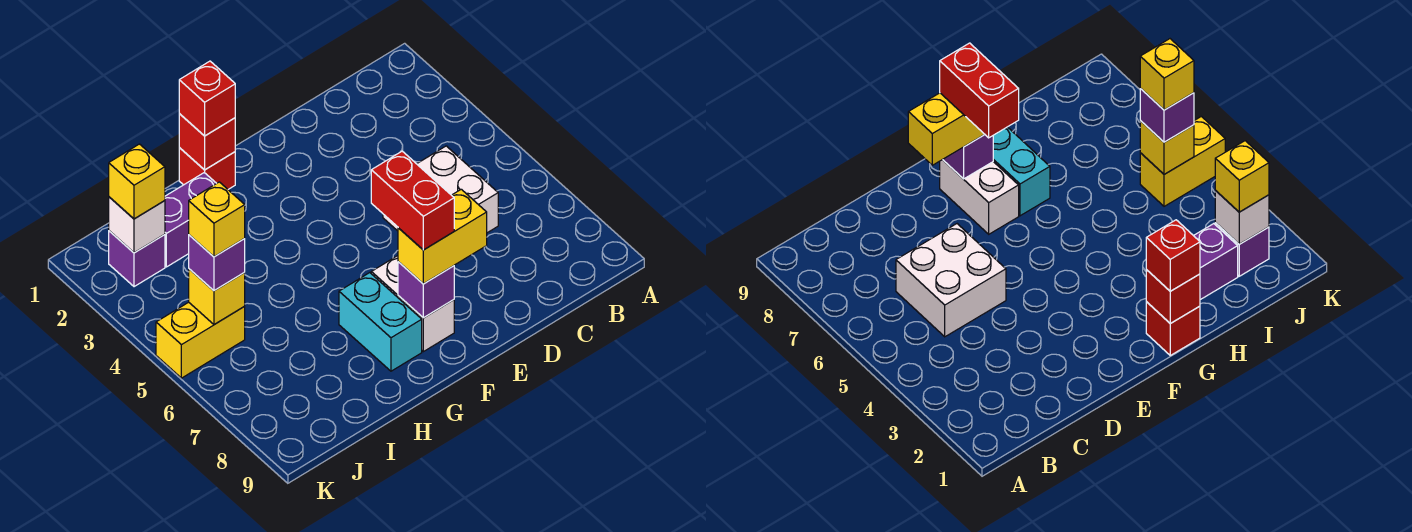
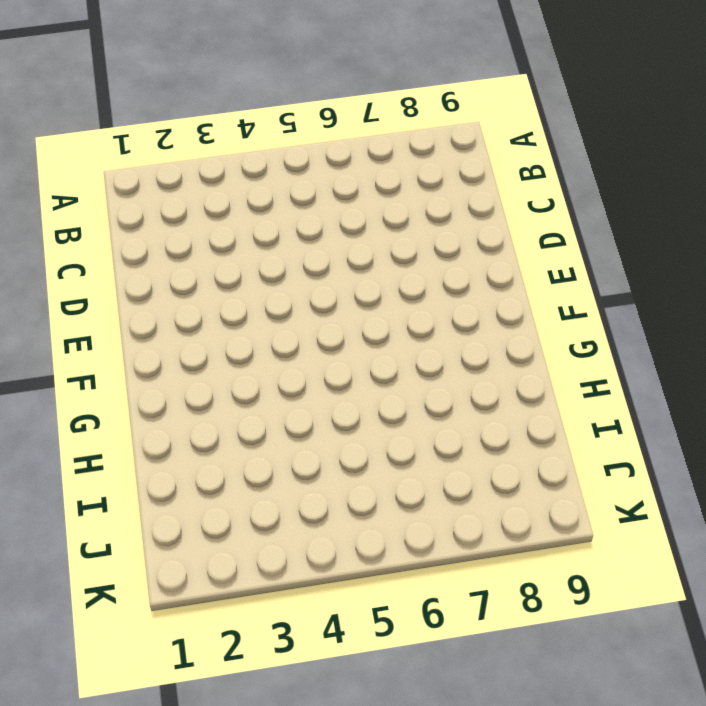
none -> white brick C5:D6 level 1
none -> white brick F7:F8 level 1
none -> red brick G1 level 1

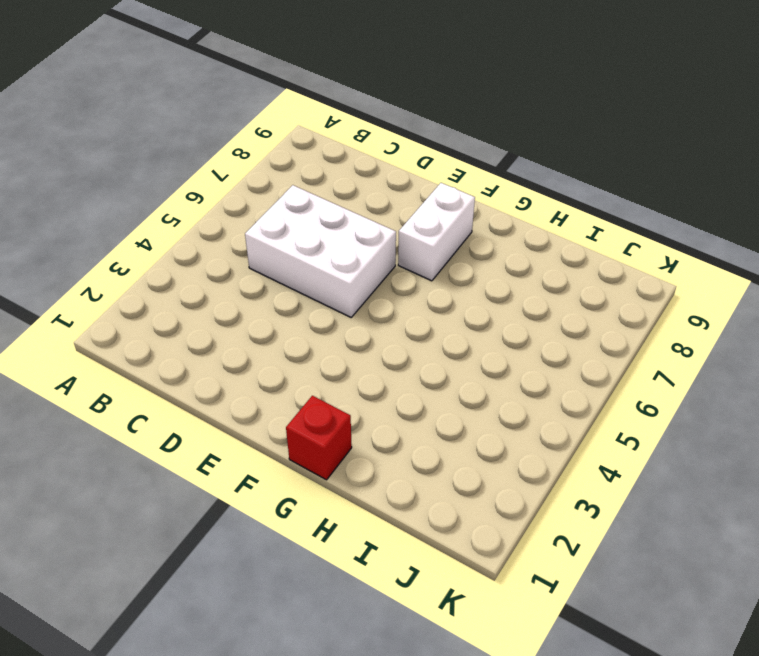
white brick C5:E6 level 1 -> white brick C5:D6 level 1
none -> cyan brick G7:G8 level 1
none -> purple brick H2:I2 level 1
none -> purple brick J2 level 1

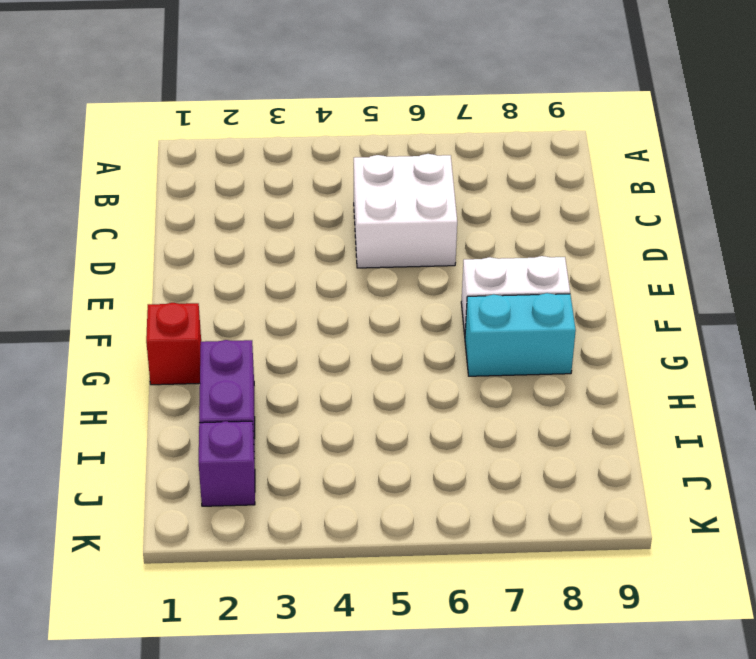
none -> yellow brick J5:K5 level 1
none -> purple brick F8 level 2
none -> red brick G1 level 2

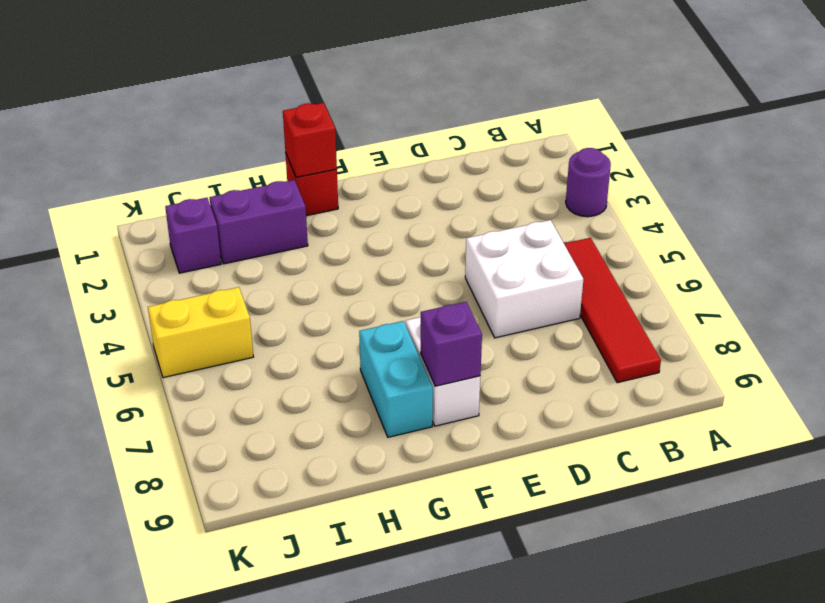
purple round brick A3 level 1 -> none
red tile B5:B8 level 1 -> none
none -> white brick J2 level 2
none -> yellow brick J5 level 2
none -> yellow brick E8:F8 level 3

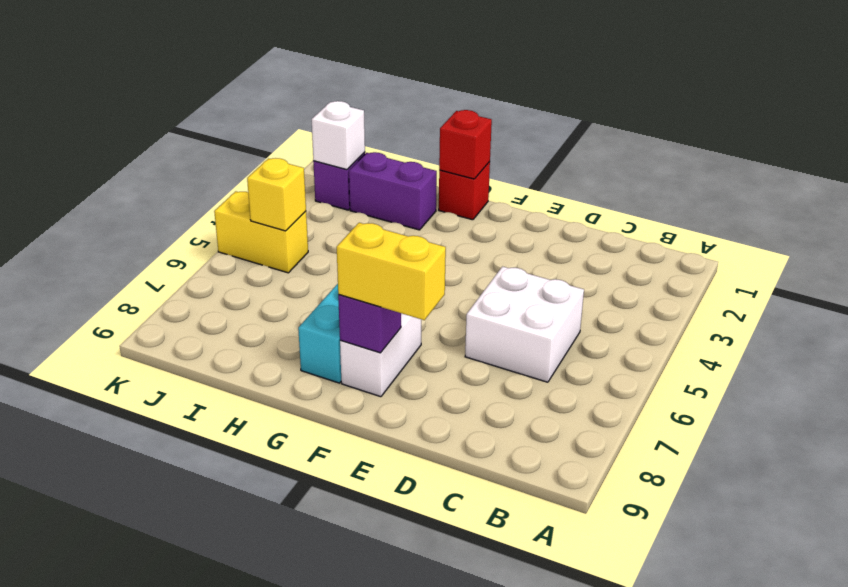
none -> red brick G1 level 3
none -> yellow brick J2 level 3
none -> purple brick J5 level 3

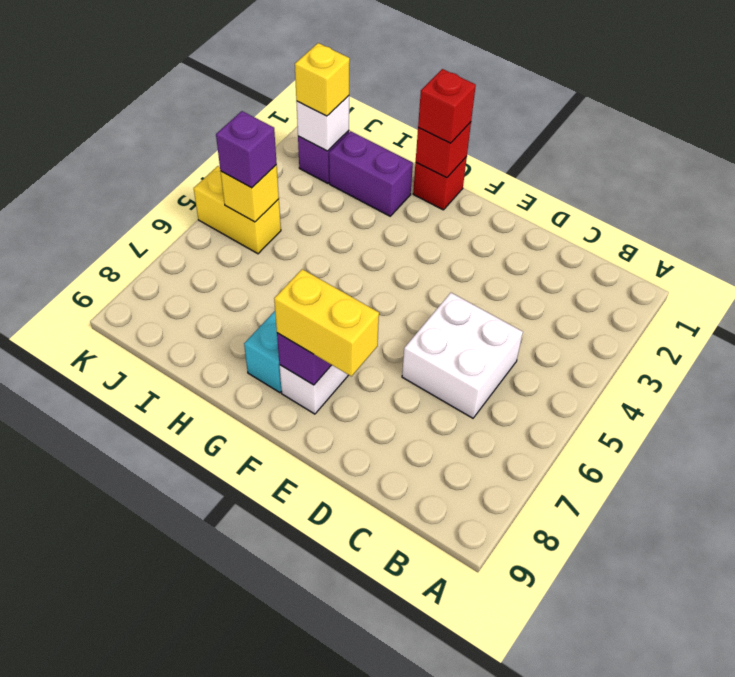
none -> red brick F7:F8 level 4
none -> yellow brick J5 level 4

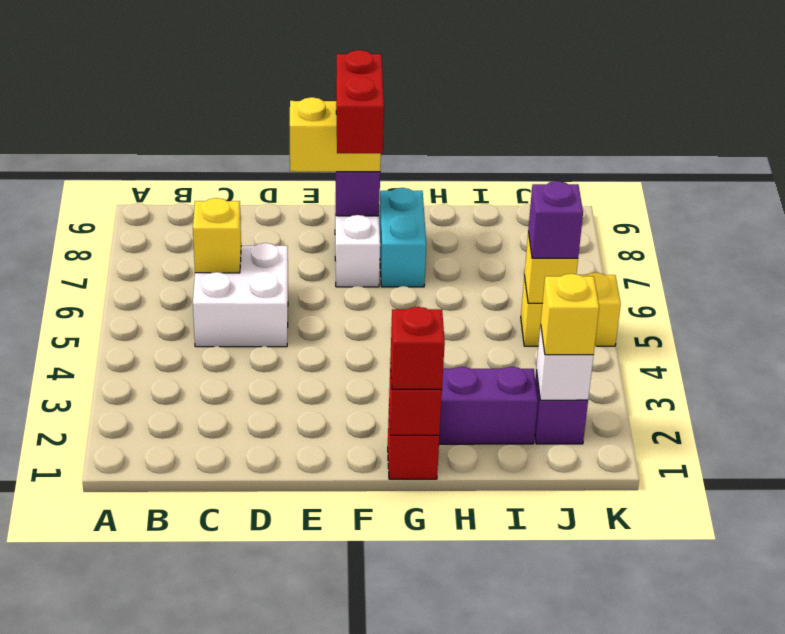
yellow brick C6 level 2 -> yellow brick J5 level 4

